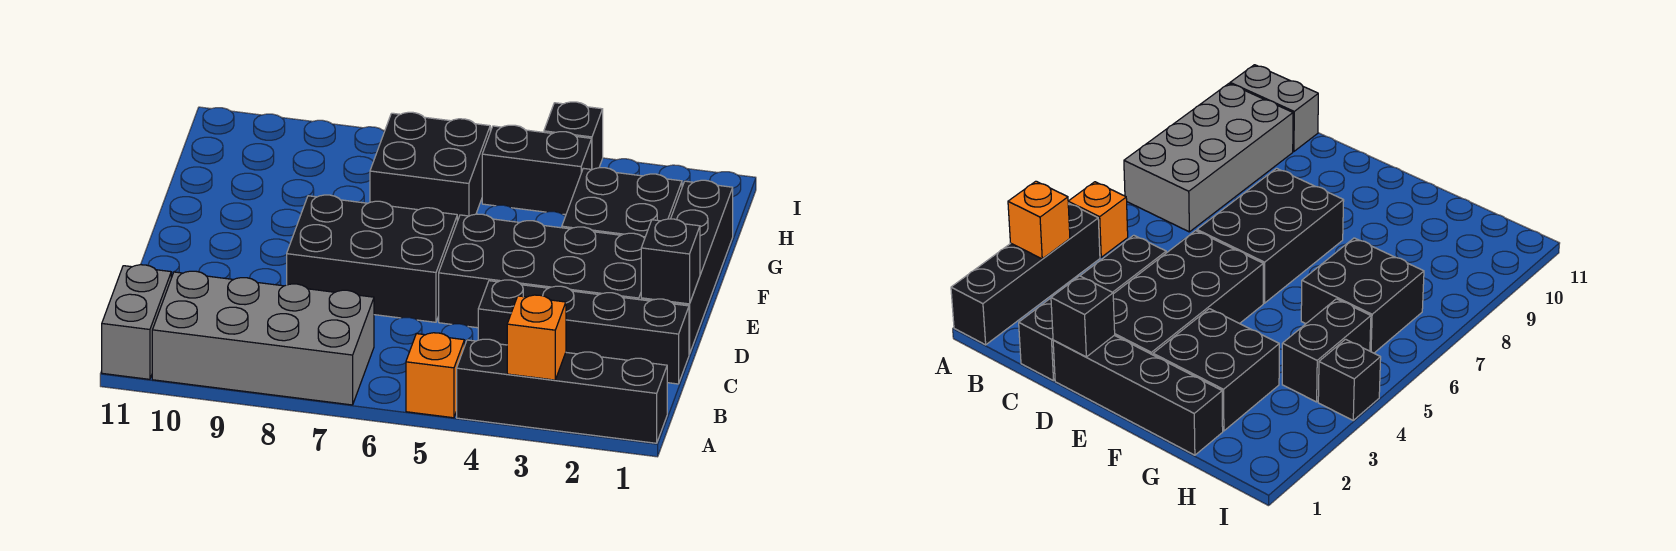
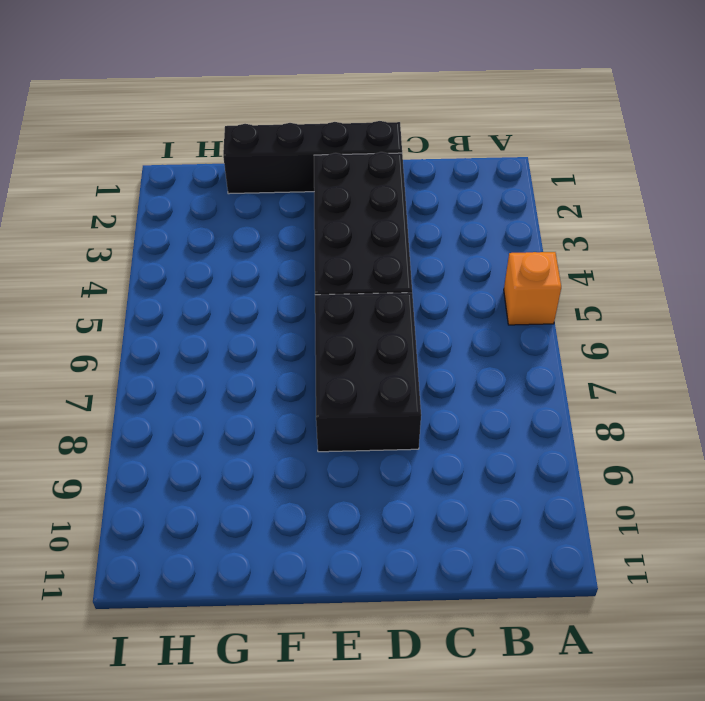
none -> black brick A1:A4 level 1
none -> grey brick A7:B10 level 1
none -> grey brick A11:B11 level 1

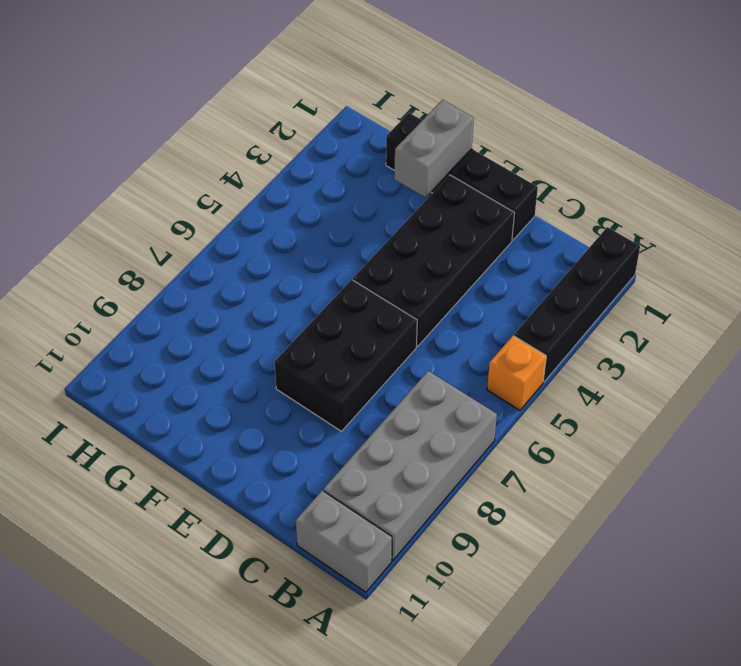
grey brick F1:F2 level 2 -> none
none -> black brick C1:C4 level 1
none -> black brick F2:G3 level 1
none -> black brick G6:H7 level 1

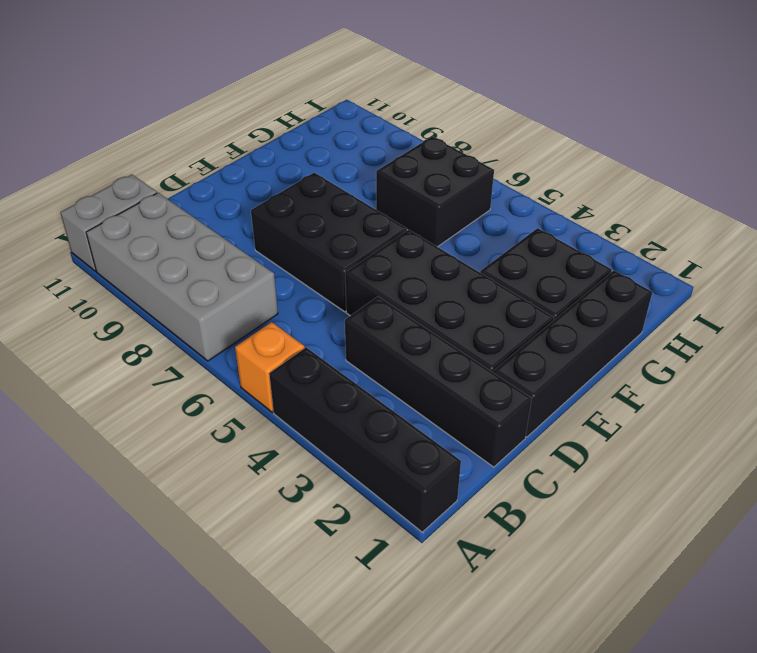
none -> black brick H4:H5 level 1
none -> black brick I4 level 1
none -> orange brick A3 level 2

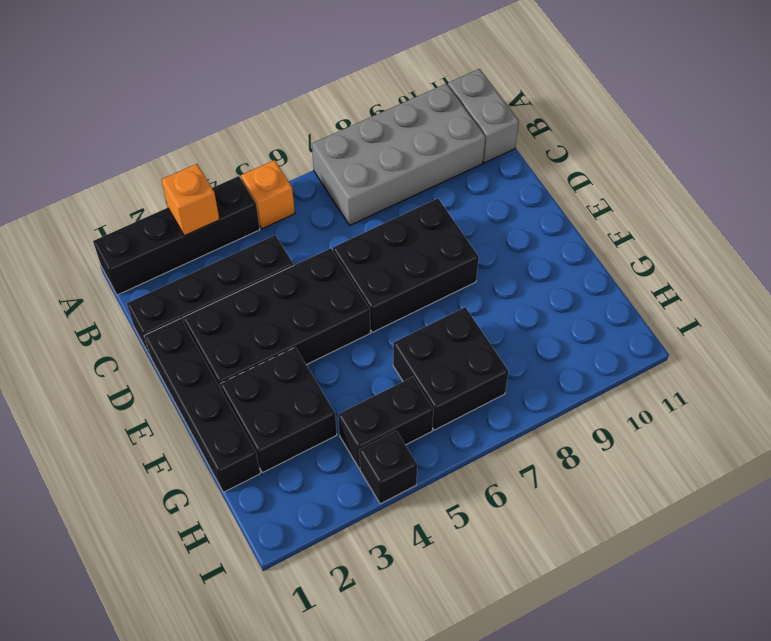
none -> black brick D1 level 2

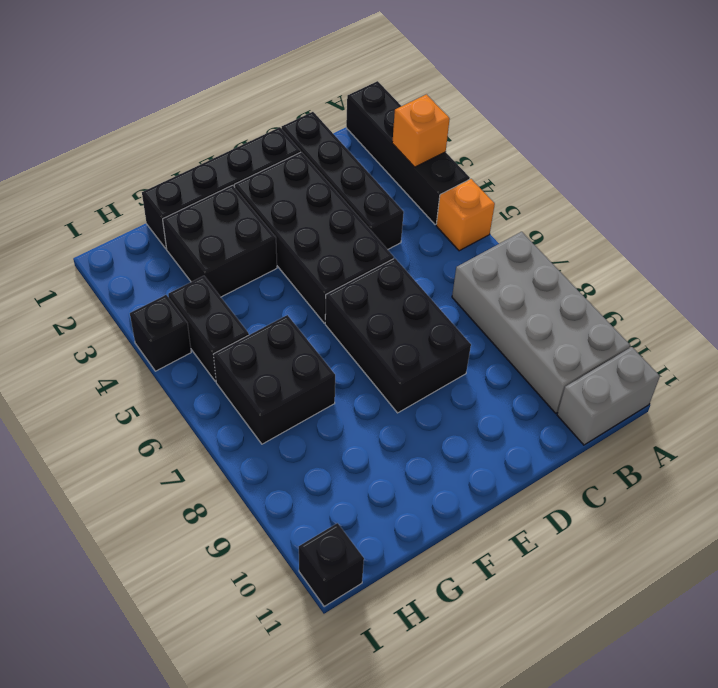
black brick I11 level 1 -> black brick D1 level 2

